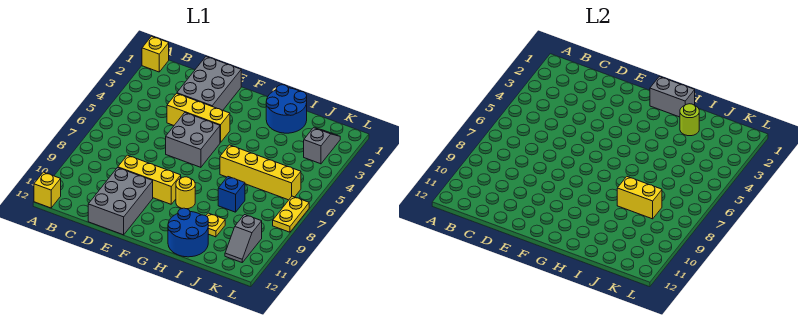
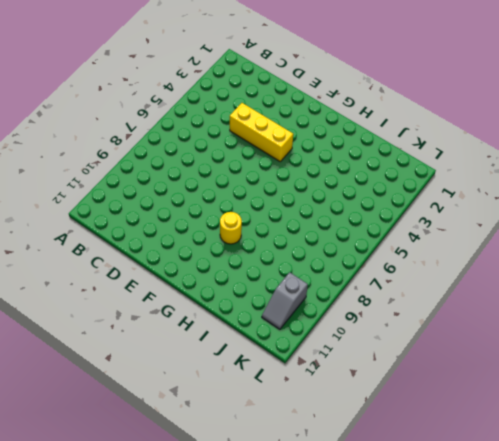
none -> yellow brick A1 level 1
none -> yellow brick A12 level 1
none -> grey brick D1:E3 level 1

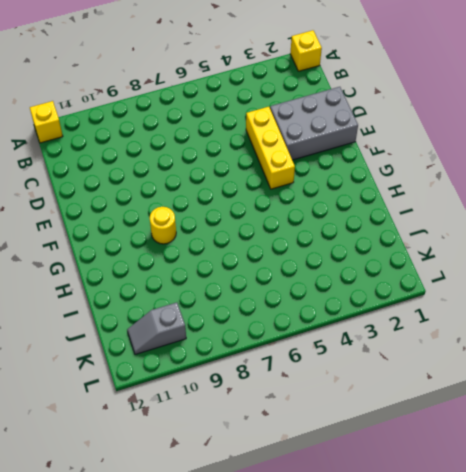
none -> yellow brick D9:F9 level 1
none -> grey brick D10:E12 level 1
none -> grey brick E5:F6 level 1

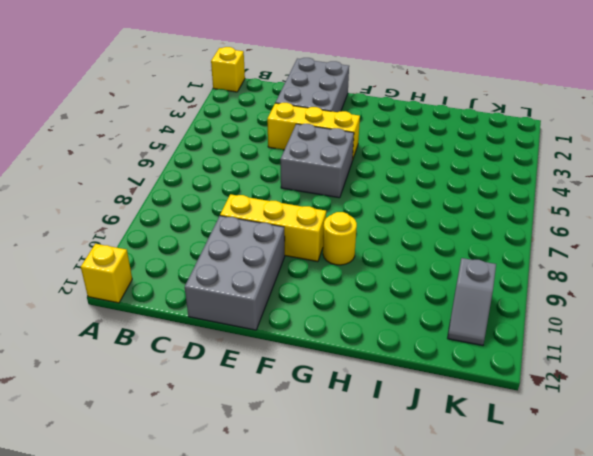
none -> blue round brick H1:I2 level 1
none -> yellow brick H6:K6 level 1
none -> blue round brick H11:I12 level 1

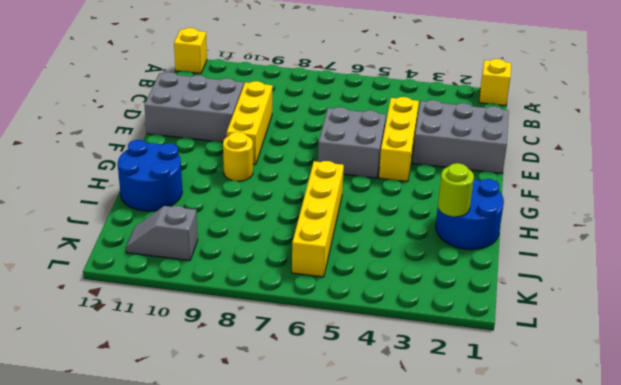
none -> blue brick I8 level 1
none -> yellow plate I10 level 1
none -> grey slope K2:K3 level 1 top 3

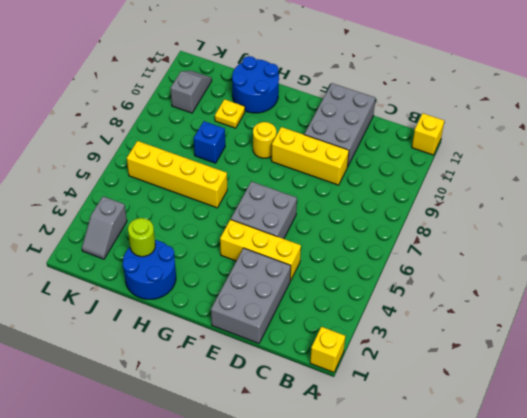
none -> yellow plate L7:L8 level 1
none -> grey brick G1:H1 level 2
none -> yellow brick I8:J8 level 2

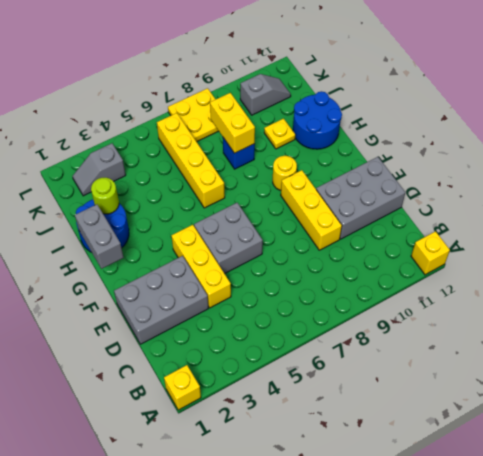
yellow plate K7:L8 level 1 -> yellow plate L7:L8 level 1

